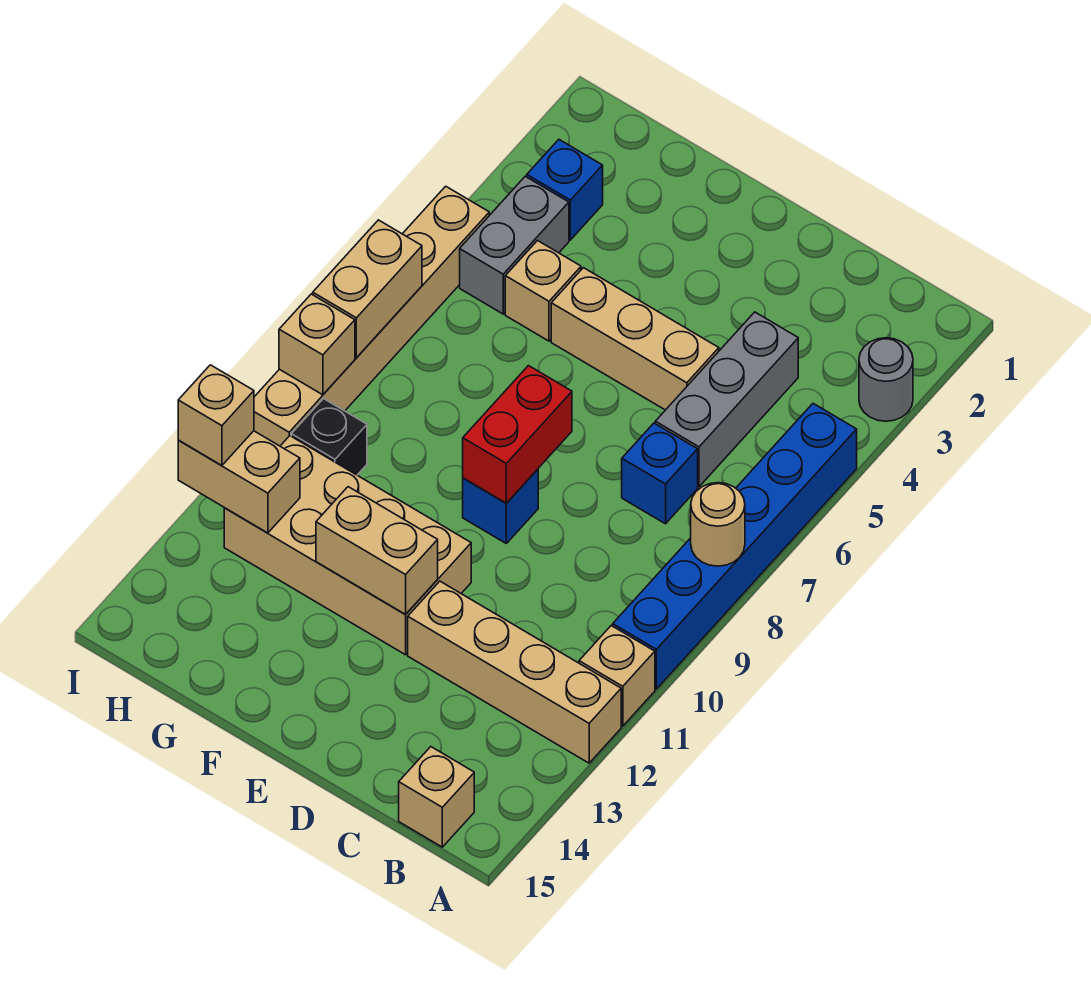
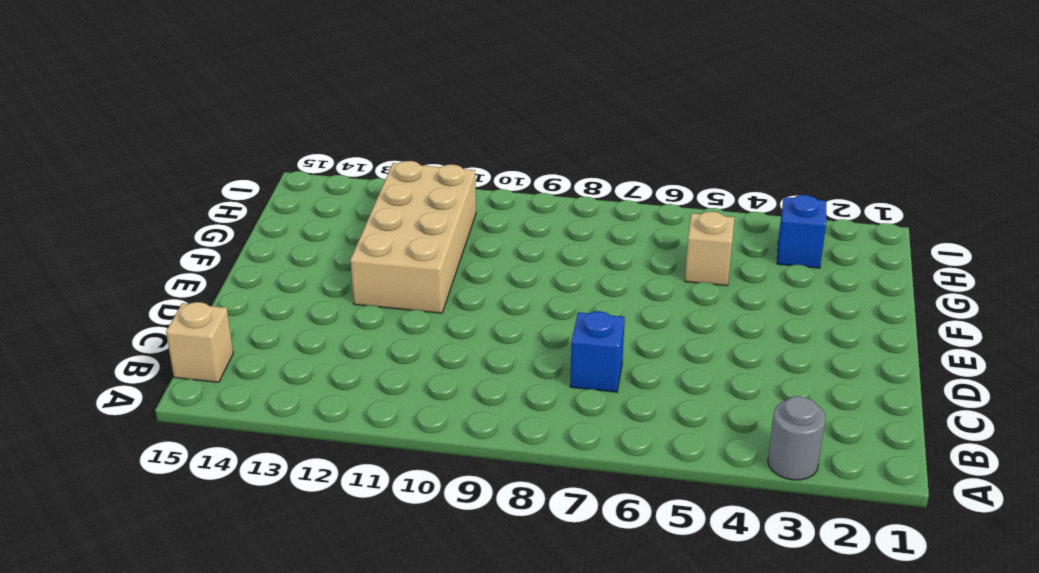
none -> blue brick A5:A10 level 1
none -> tan brick A11 level 1
none -> tan brick A12:D12 level 1

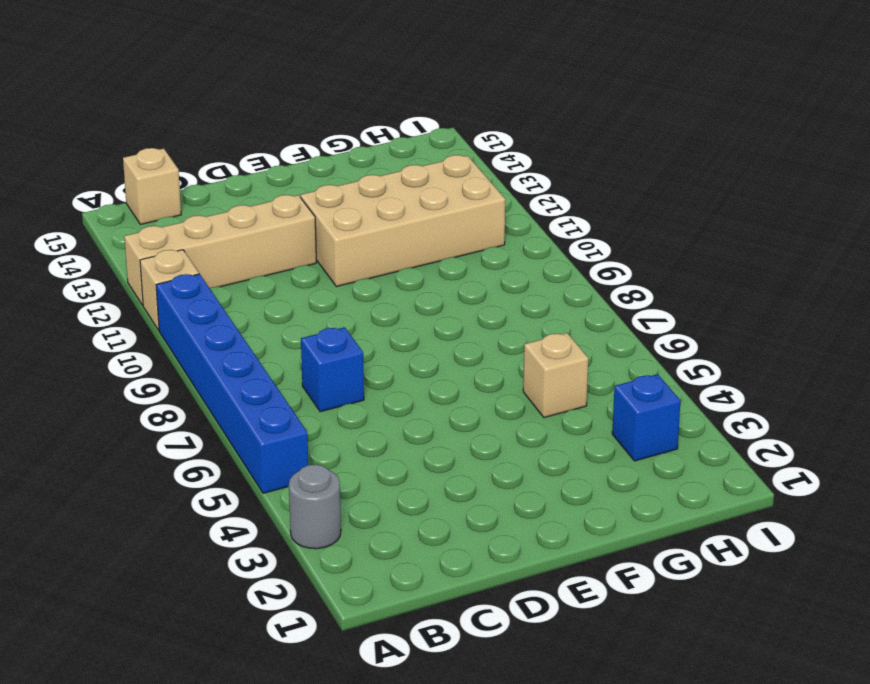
none -> grey brick C4:C6 level 1
none -> tan brick D5:F5 level 1
none -> blue brick E9 level 1

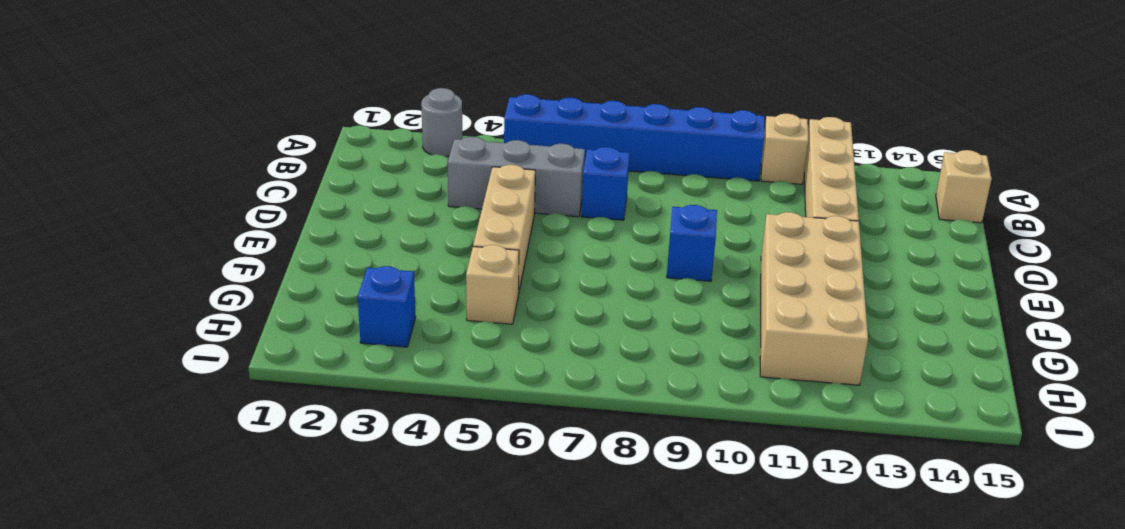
none -> grey brick H4:H5 level 1
none -> black brick H10 level 1
none -> tan brick I5:I10 level 1

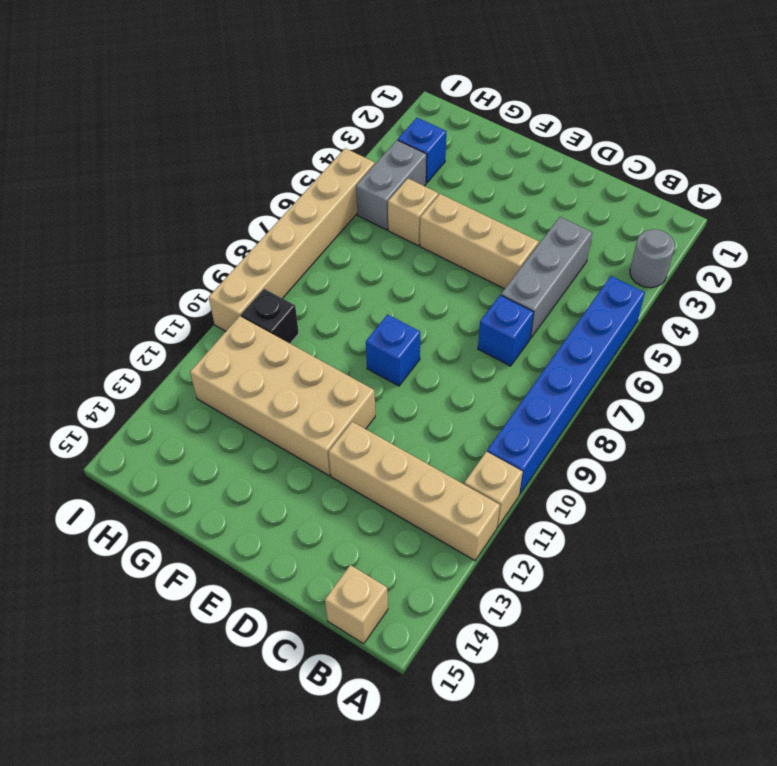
none -> tan round brick A8 level 2
none -> red brick E8:E9 level 2
none -> tan brick E12:F12 level 2

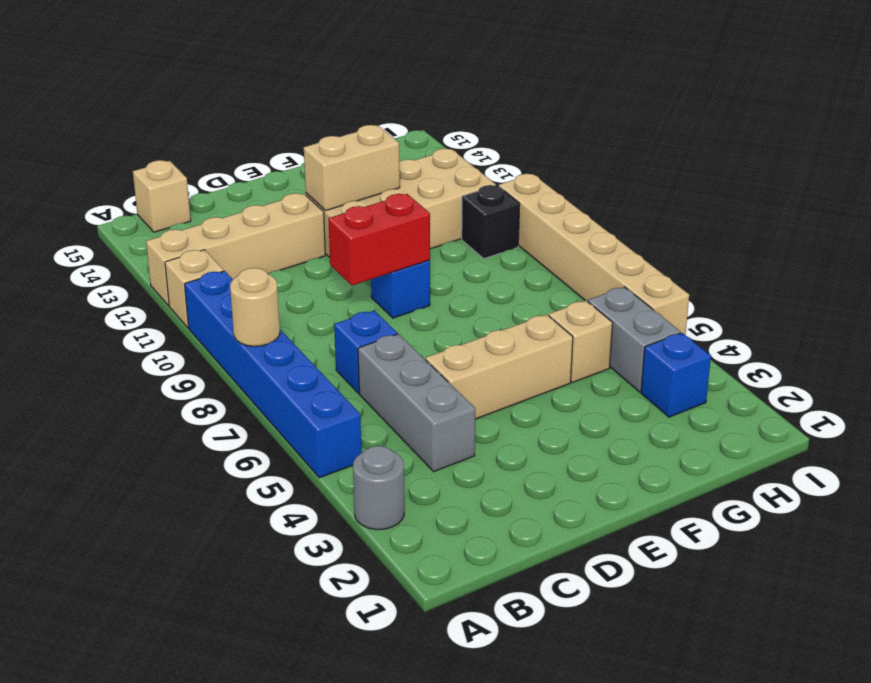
red brick D9:E9 level 2 -> red brick E8:E9 level 2
none -> tan brick H12:I12 level 2
none -> tan brick I7:I8 level 2
none -> tan brick I9 level 2

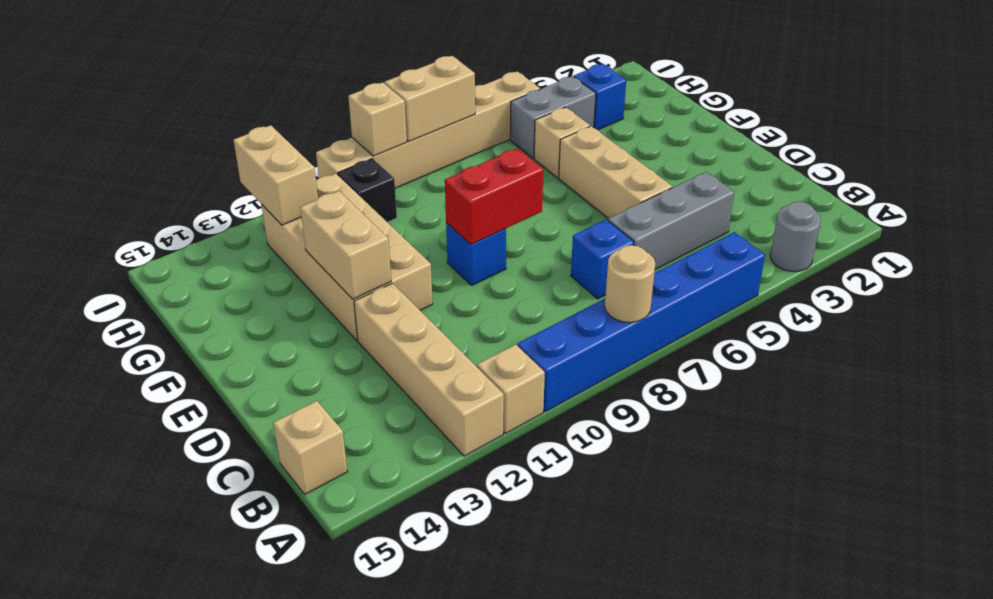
none -> tan brick I12 level 3

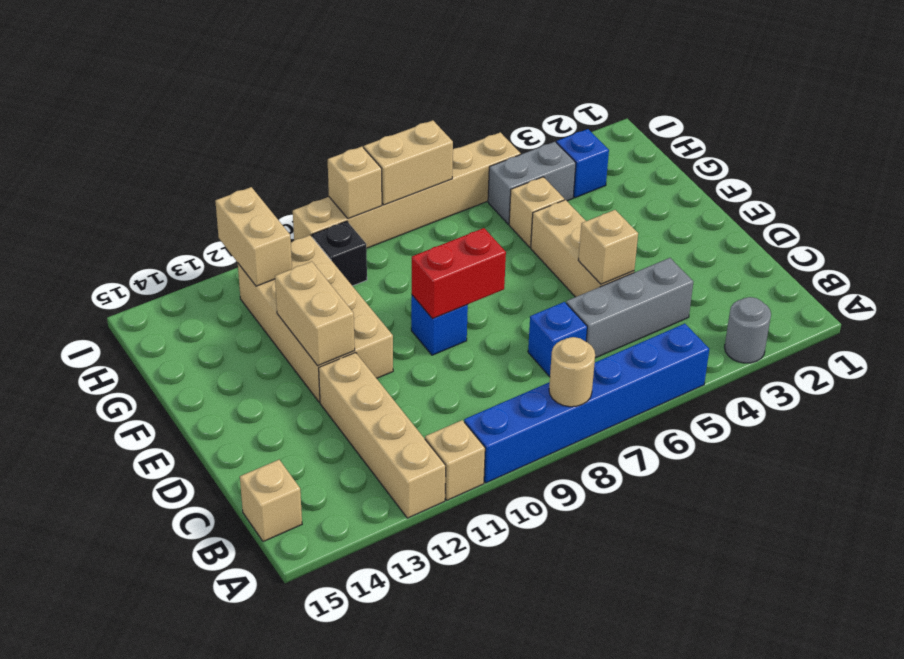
tan brick D5 level 2 -> tan brick I12 level 3

